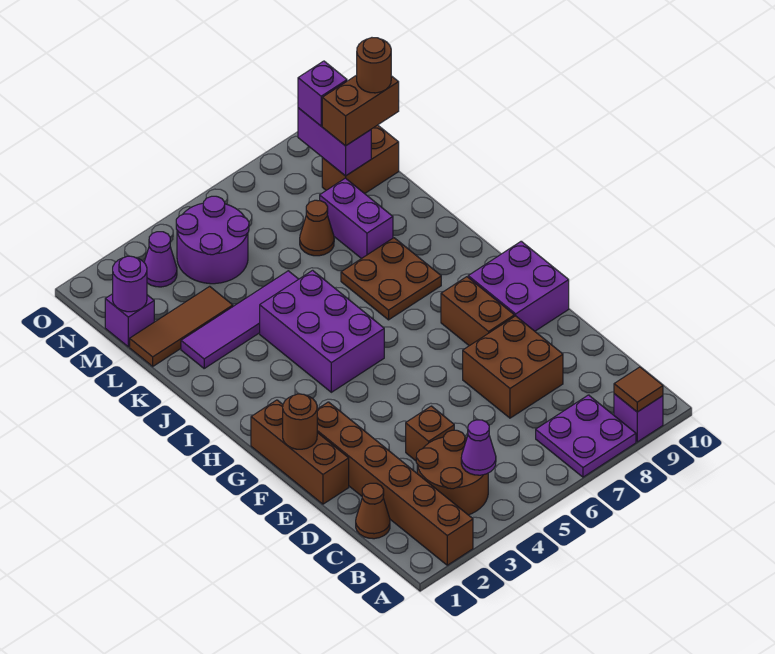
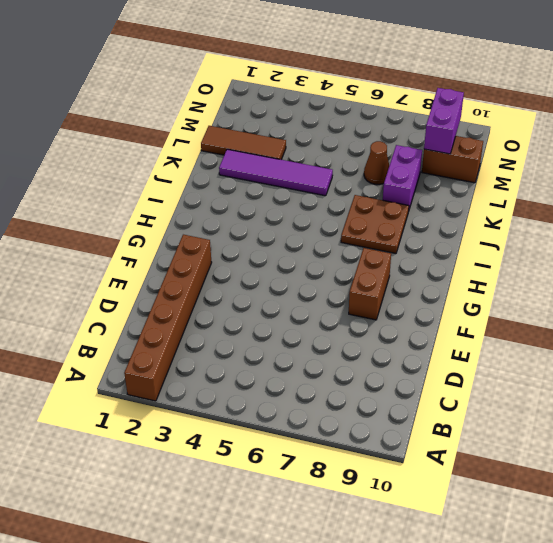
none -> purple plate A7:B8 level 1
none -> purple brick A9 level 1
none -> brown round brick B3:C4 level 1

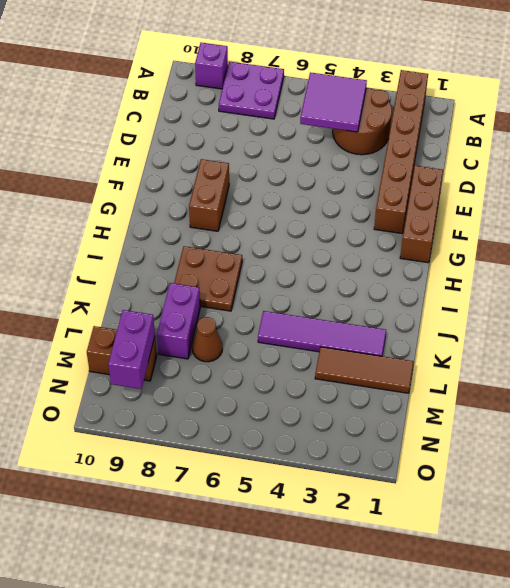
purple tile B4:C5 level 2 -> purple cone B4 level 2
none -> brown cone C1 level 1
none -> brown brick D4 level 1
none -> brown brick D7:E8 level 1

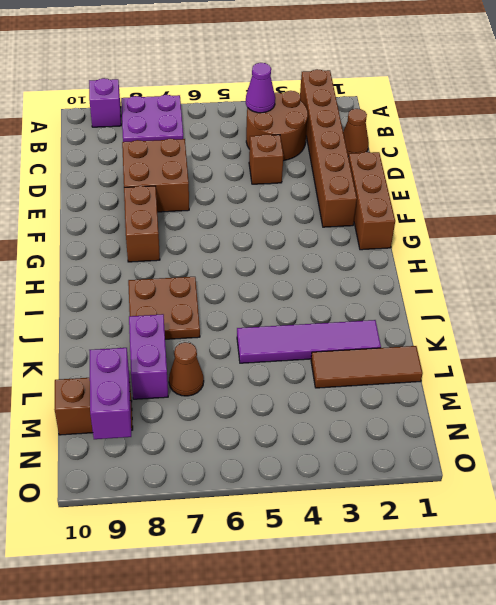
none -> purple brick F9:G10 level 1
none -> purple brick H4:J5 level 1
none -> purple brick M1 level 1

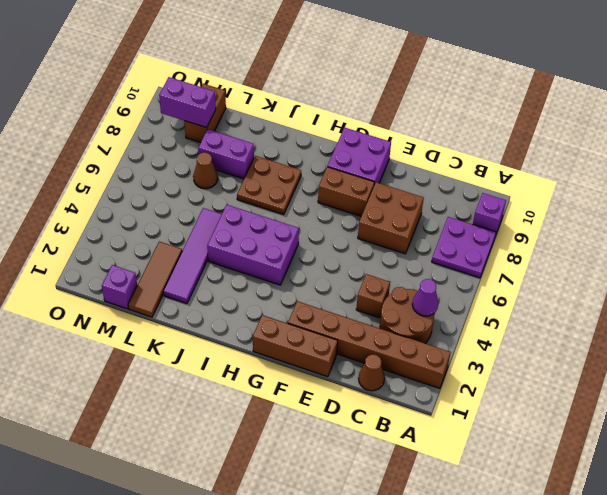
none -> purple round brick M4:N5 level 1
none -> purple cone N3 level 1
none -> brown tile A9 level 2

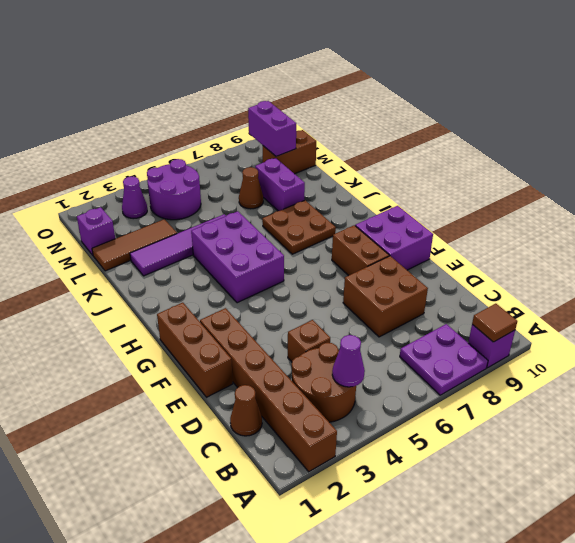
none -> brown round brick F1 level 2
none -> purple round brick M1 level 2
none -> brown brick M9:M10 level 3

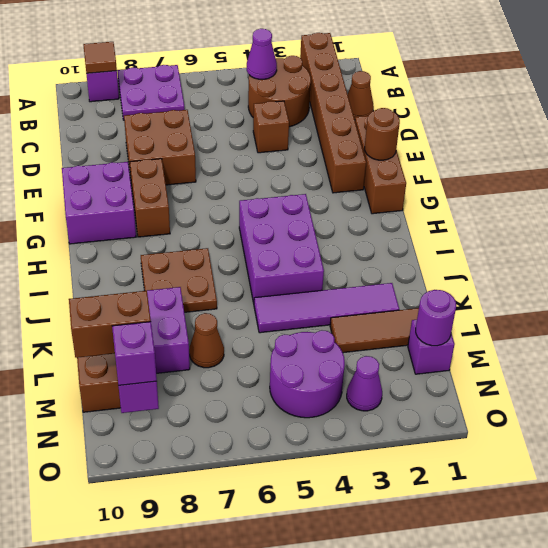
none -> brown round brick M10 level 4

